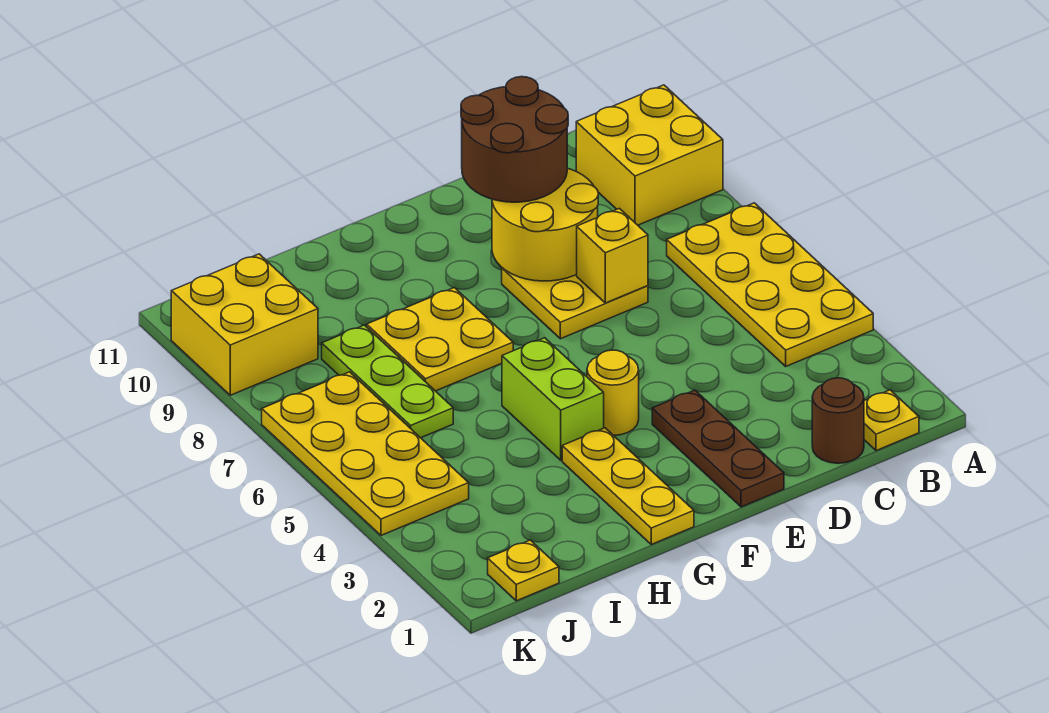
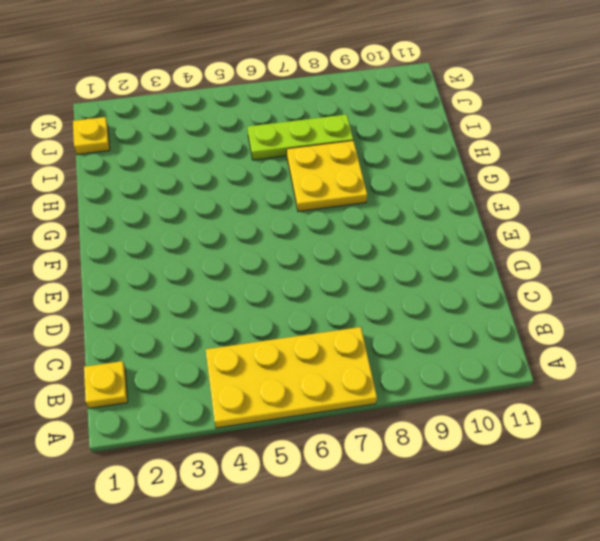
none -> yellow brick A9:B10 level 1
none -> brown round brick C1 level 1
none -> yellow plate D7:E8 level 1

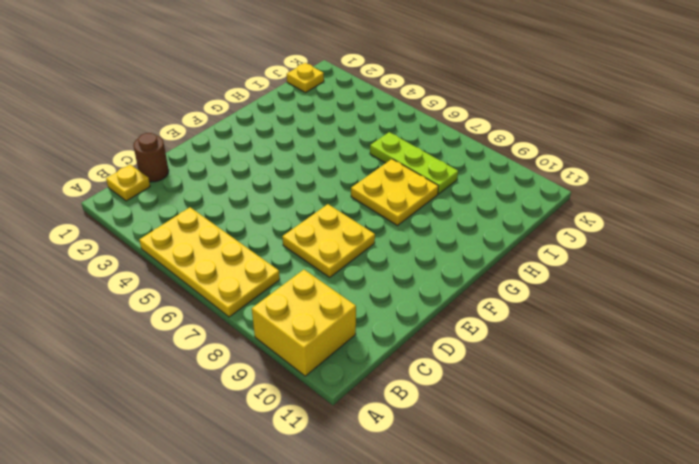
none -> brown plate E1:E3 level 1
none -> yellow round brick F4 level 1
none -> yellow plate G1:G3 level 1

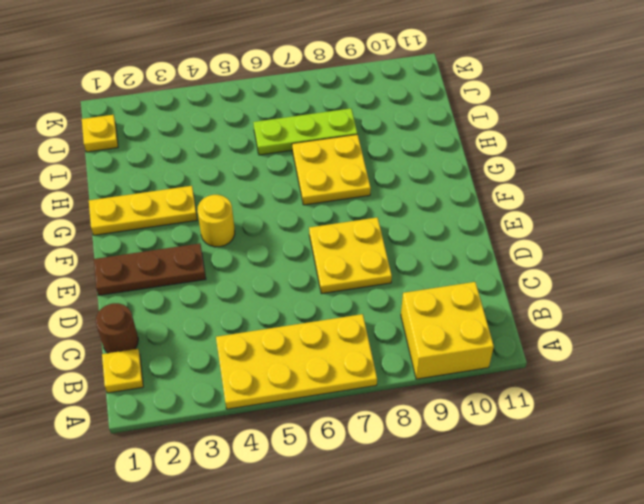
none -> lime brick G4:G5 level 1
none -> yellow plate J4:K7 level 1
none -> yellow brick J9:K10 level 1

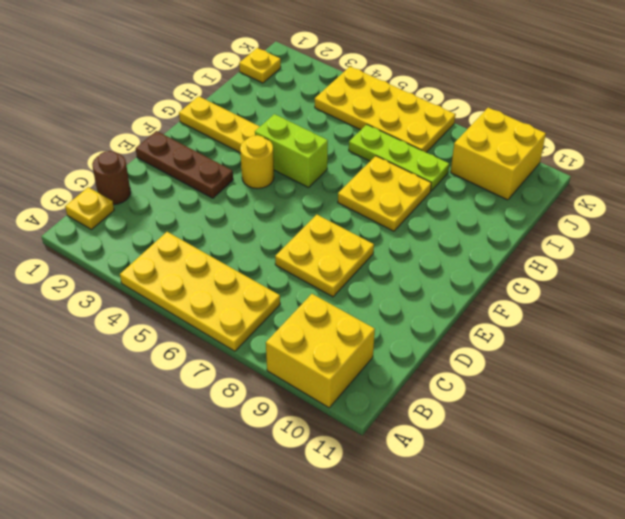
none -> yellow brick D7 level 2
none -> yellow round brick D8:E9 level 2
none -> brown round brick D9:E10 level 3

